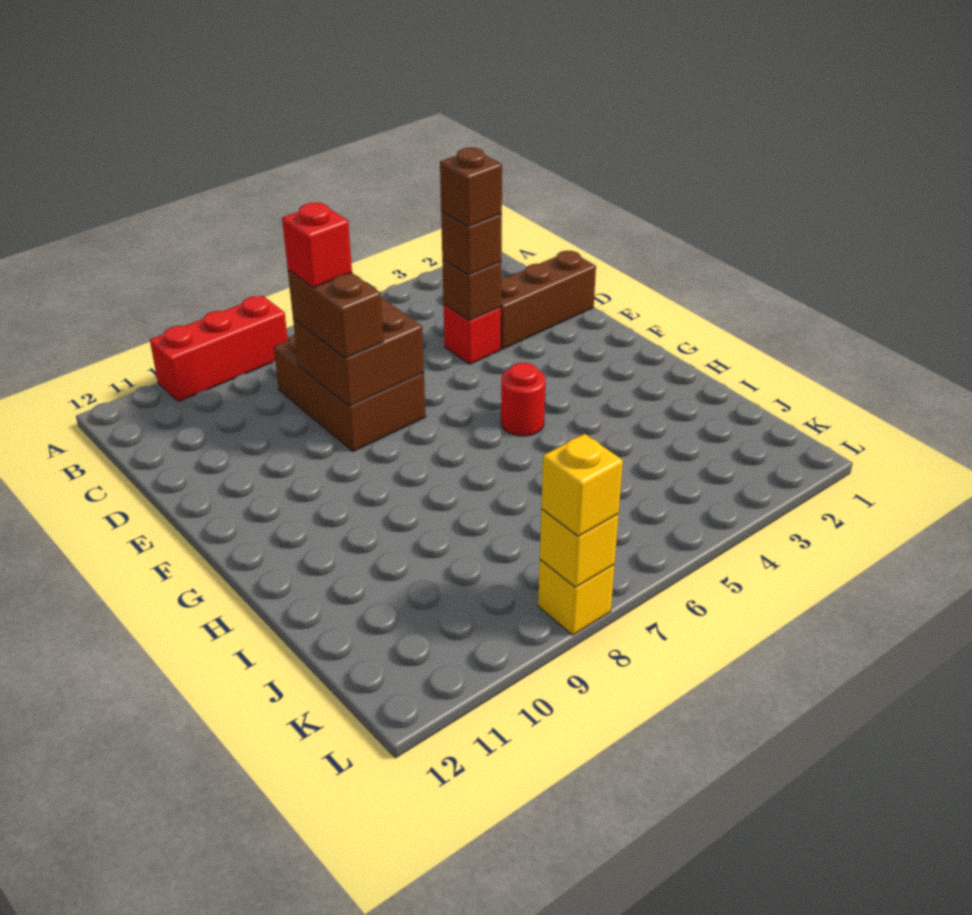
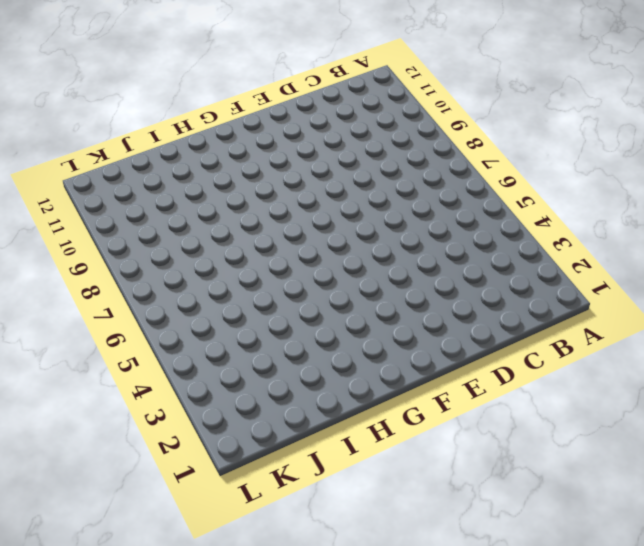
none -> red brick A8:A10 level 1
none -> brown brick C7:E8 level 1
none -> brown brick D1:D3 level 1

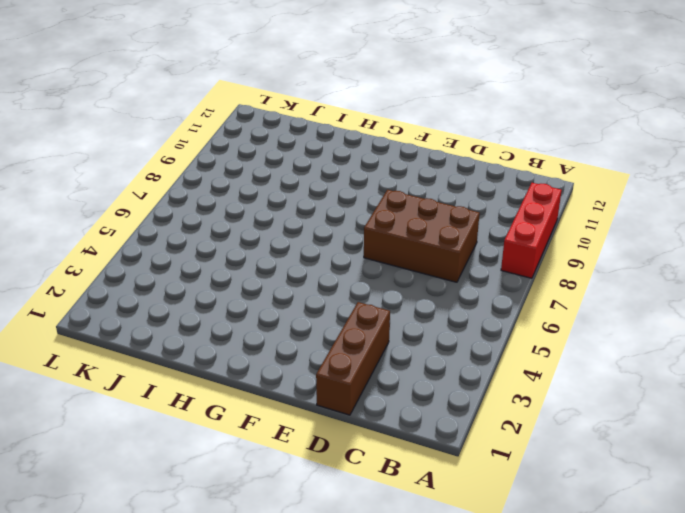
none -> red brick D4 level 1
none -> red round brick G5 level 1
none -> yellow brick L8 level 1

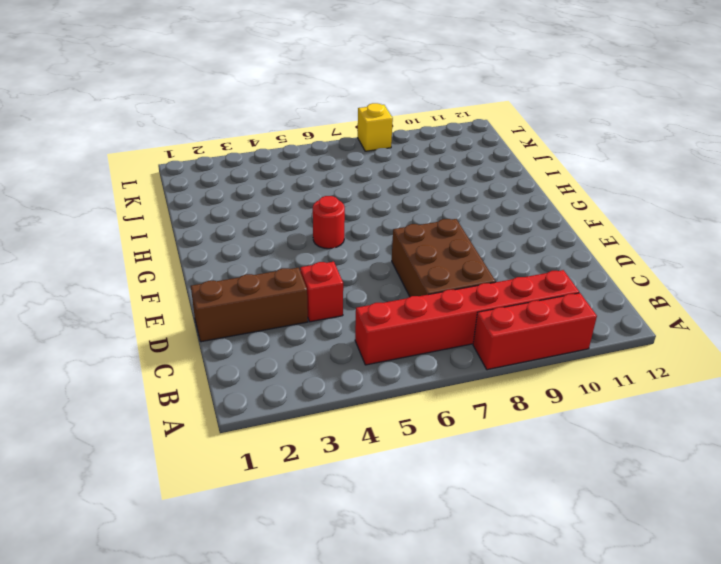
red brick B5:B10 level 1 -> none
none -> brown brick D4 level 2
none -> brown brick D7:E8 level 2
none -> yellow brick L8 level 2

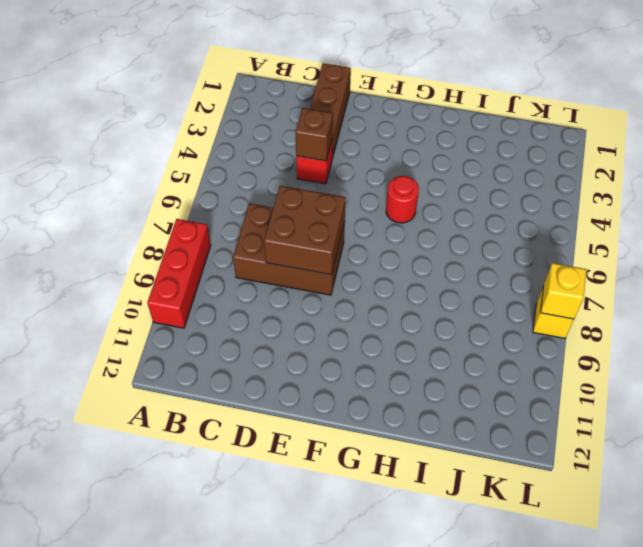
none -> brown brick D4 level 3
none -> brown brick D8:E8 level 3
none -> yellow brick L8 level 3

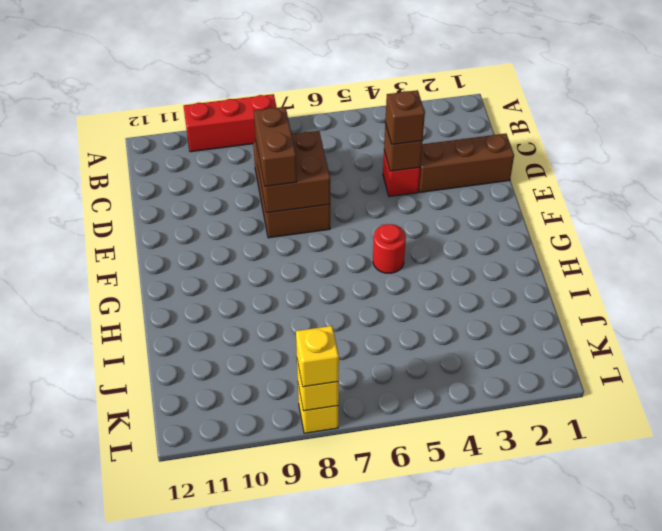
none -> brown brick D4 level 4
none -> red brick D8 level 4

